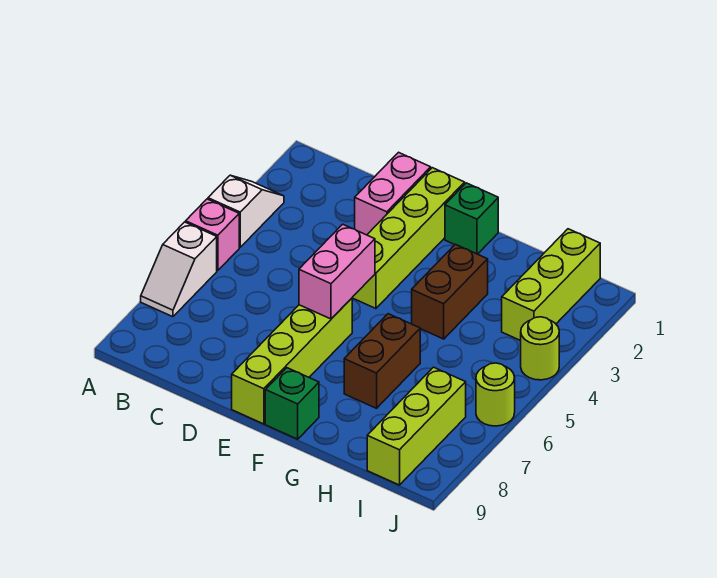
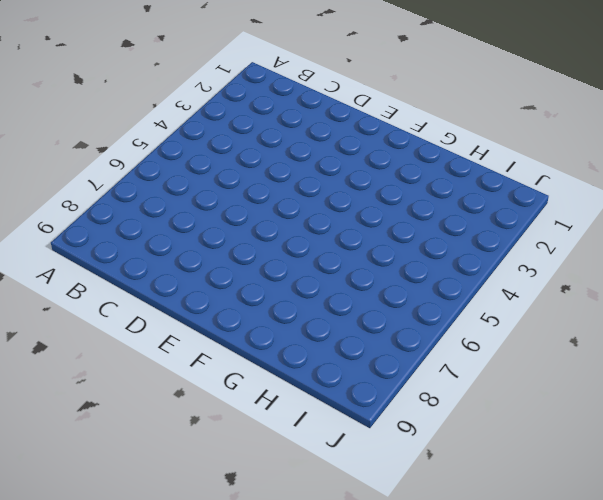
none -> white slope A3:A4 level 1 top 4
none -> pink brick A5 level 1
none -> white slope A6:A7 level 1 top 6

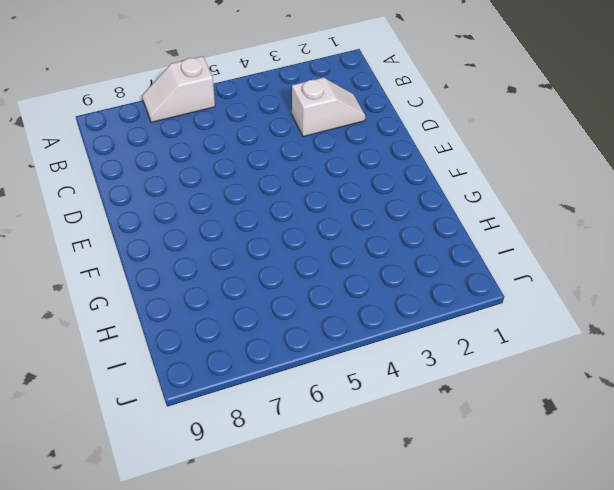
white slope C2:C3 level 1 top 3 -> white slope A3:A4 level 1 top 4
none -> pink brick A5 level 1
none -> pink brick D1:D2 level 1
none -> lime brick E1:E4 level 1

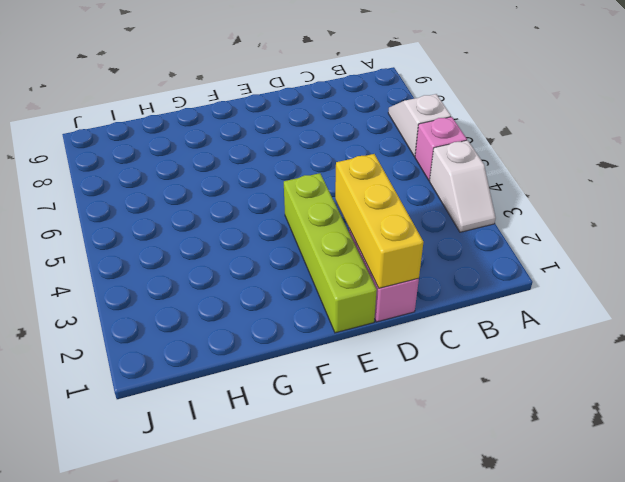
yellow brick D1:D3 level 2 -> none
none -> lime brick E6:E9 level 1
none -> green brick F1 level 1
none -> green brick F9 level 1

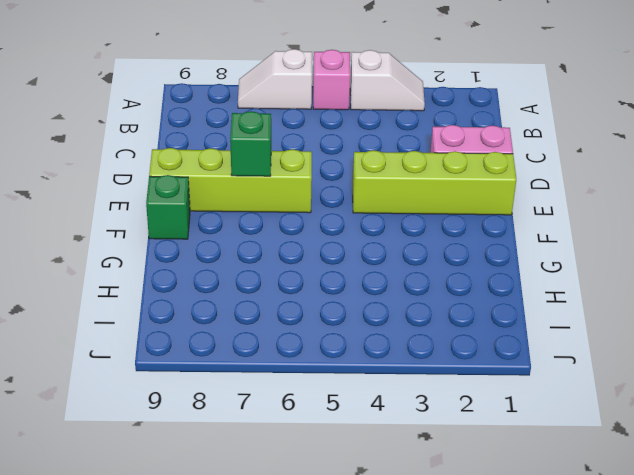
green brick E7 level 2 -> green brick F1 level 1
none -> brown brick G3:G4 level 1
none -> brown brick G6:G7 level 1
none -> lime brick I1:I3 level 1

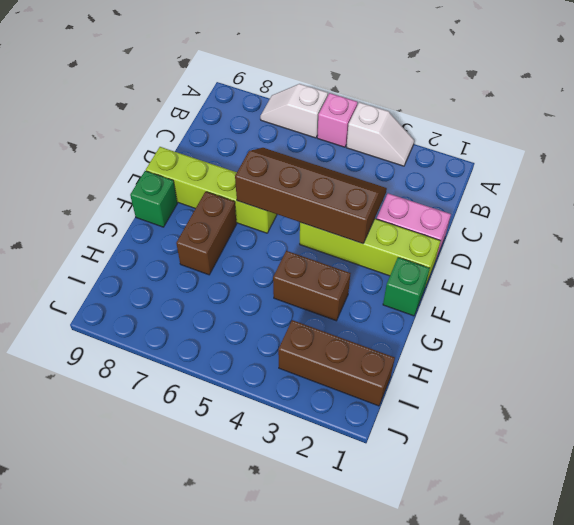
brown slope D3:E6 level 2 top E -> pink brick E5:E6 level 2
brown brick F7:G7 level 1 -> brown brick G6:G7 level 1
brown brick I1:I3 level 1 -> lime brick I1:I3 level 1
none -> lime brick I7:I9 level 1
none -> lime round brick J4 level 1
none -> lime round brick J6 level 1

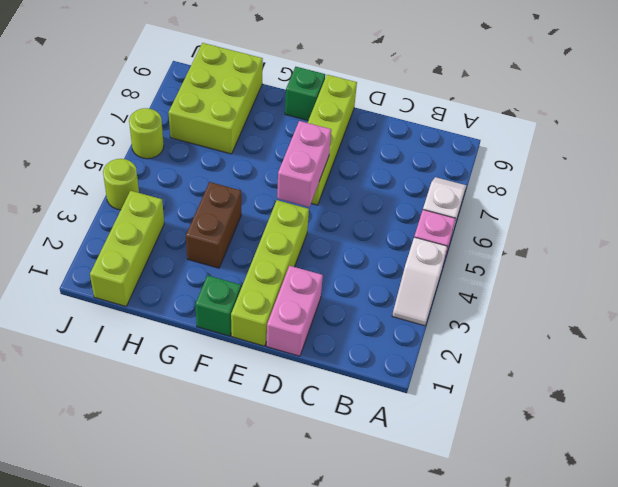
lime brick H7:I9 level 1 -> lime brick I7:I9 level 1
none -> brown brick G6:G7 level 1

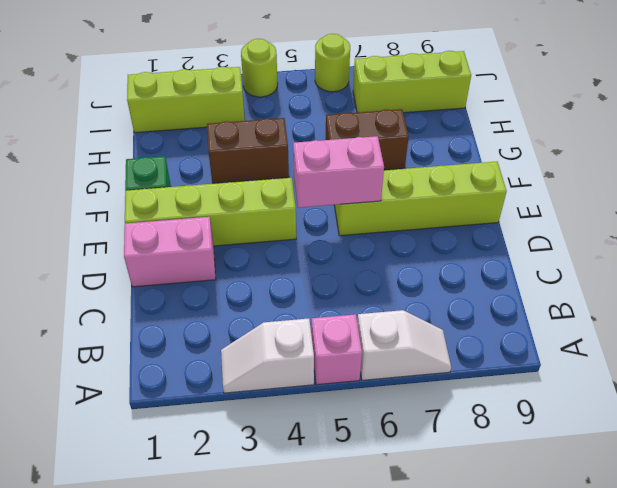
none -> green brick F9 level 1

